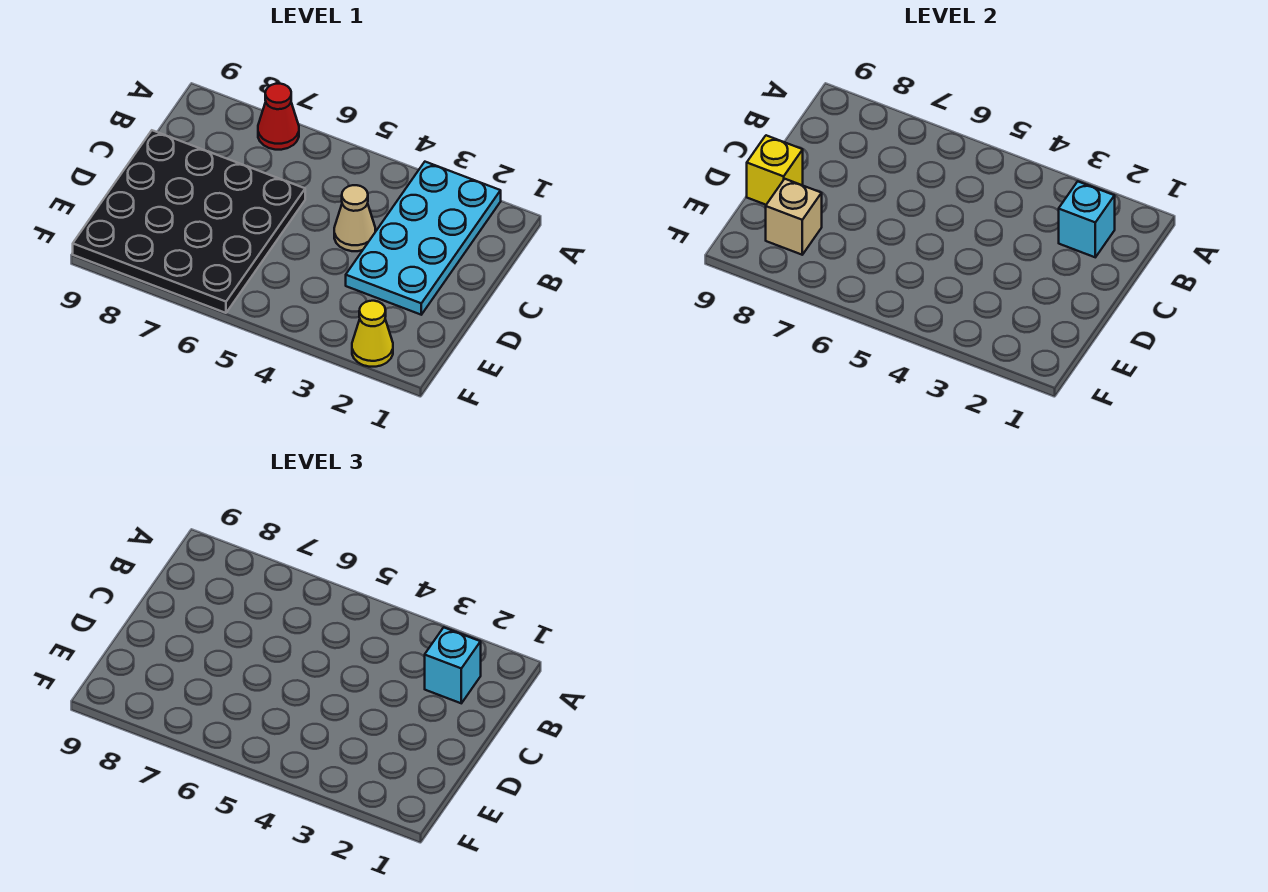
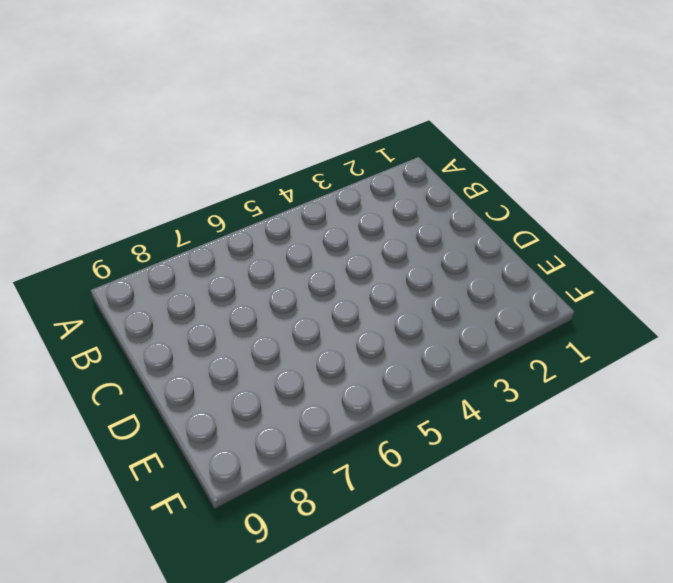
none -> cyan plate A2:D3 level 1
none -> red cone A7 level 1

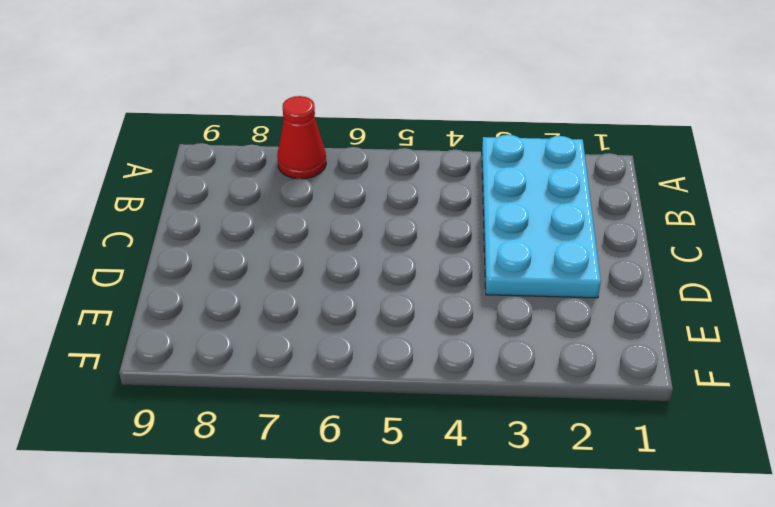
none -> tan cone C4 level 1
none -> black plate C6:F9 level 1

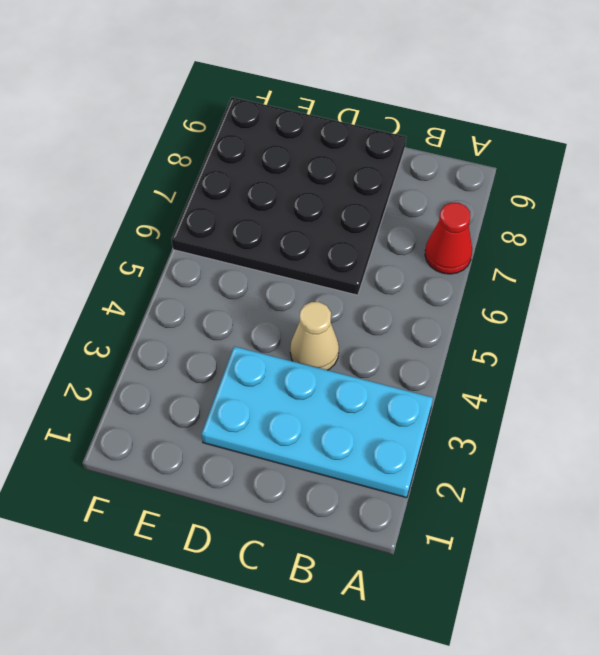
none -> yellow cone F2 level 1
none -> cyan brick B2 level 2

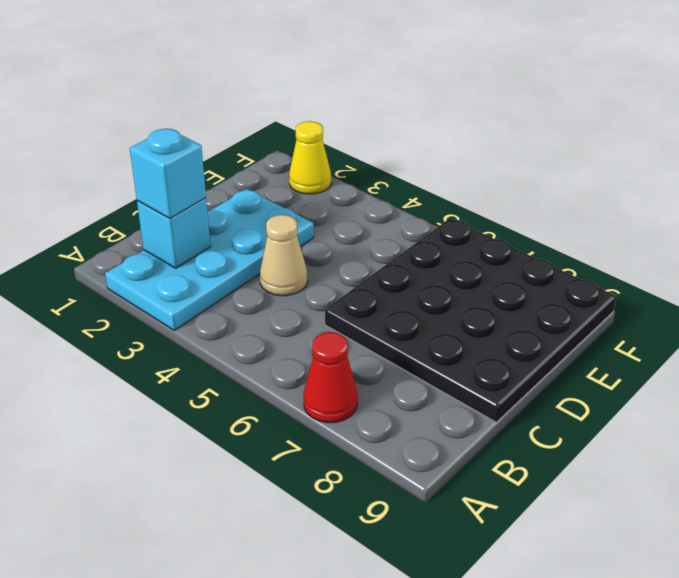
none -> yellow brick D9 level 2
none -> tan brick E8 level 2

